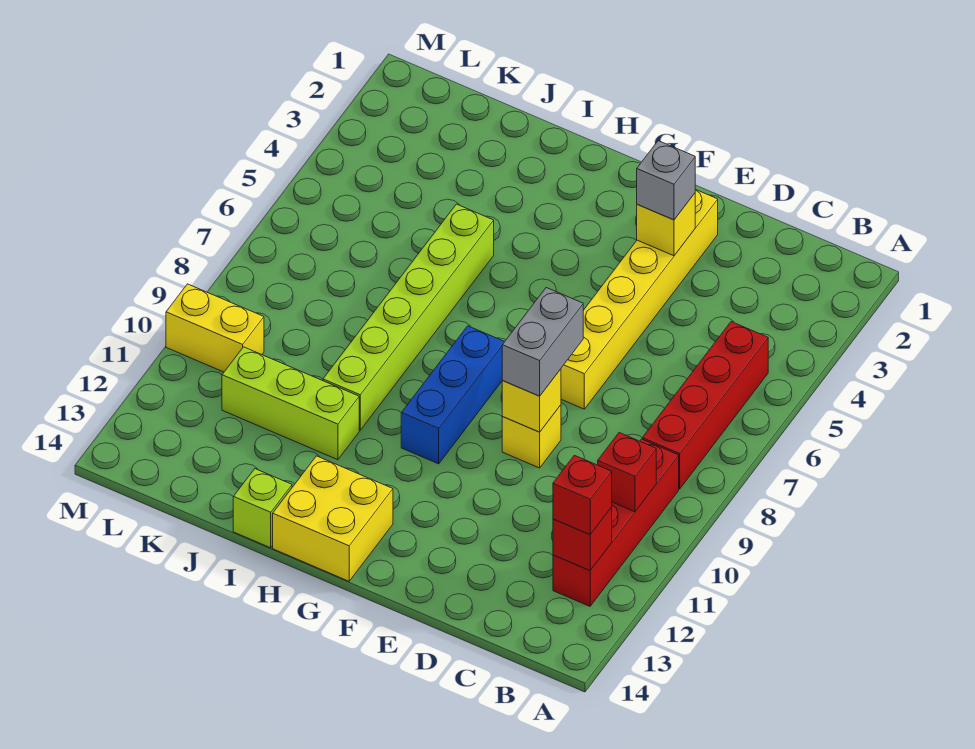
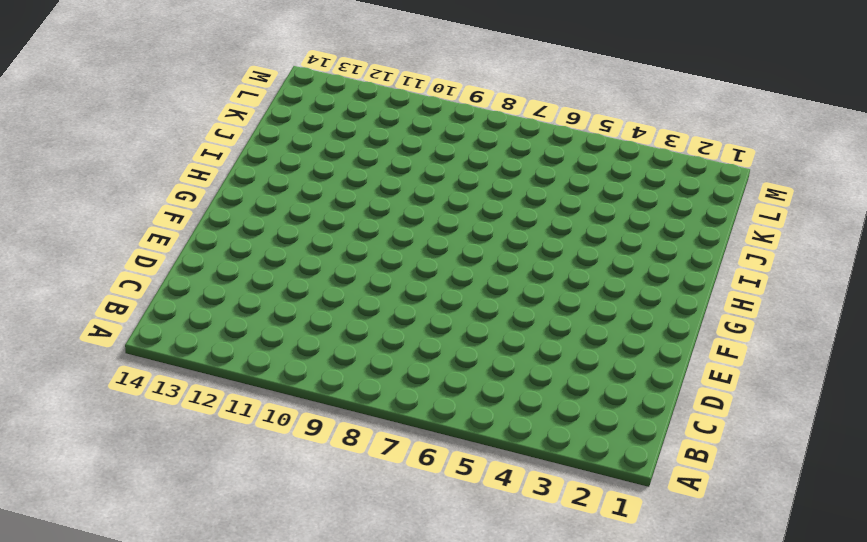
none -> red brick B5:B8 level 1
none -> red brick B9:B12 level 1
none -> yellow brick E2:E7 level 1

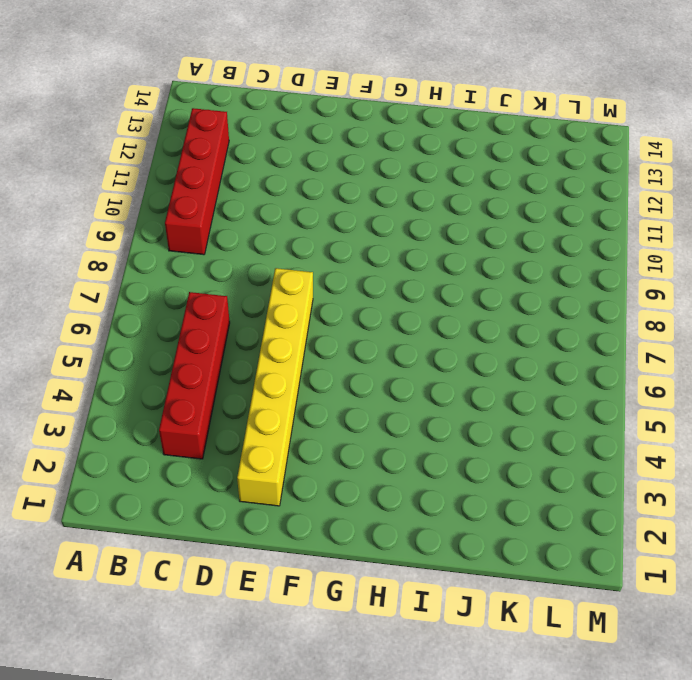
red brick C3:C6 level 1 -> red brick B5:B8 level 1
none -> yellow brick E9 level 1
none -> blue brick G8:G10 level 1
none -> yellow brick G13:H14 level 1

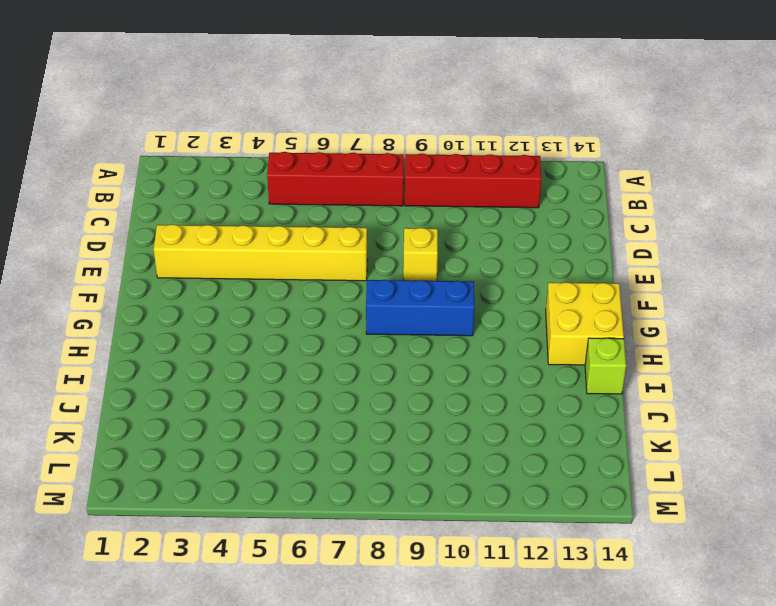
none -> lime brick I5:I10 level 1
none -> lime brick I11:K11 level 1
none -> yellow brick L10:M10 level 1

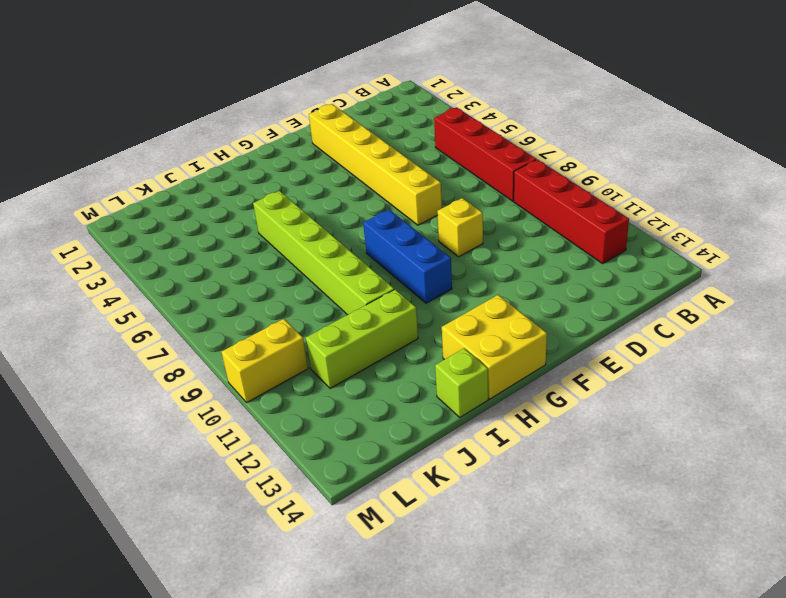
none -> red brick B10 level 2
none -> red brick B12 level 2
none -> yellow brick E3 level 2

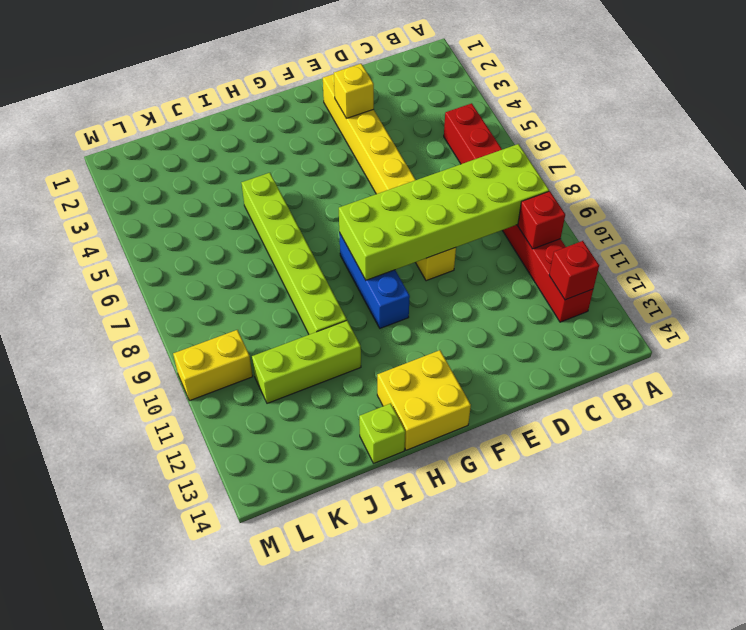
lime brick B8:G9 level 2 -> yellow brick E9 level 2
none -> red brick B12 level 3
none -> grey brick E3 level 3
none -> grey brick E8:E9 level 3

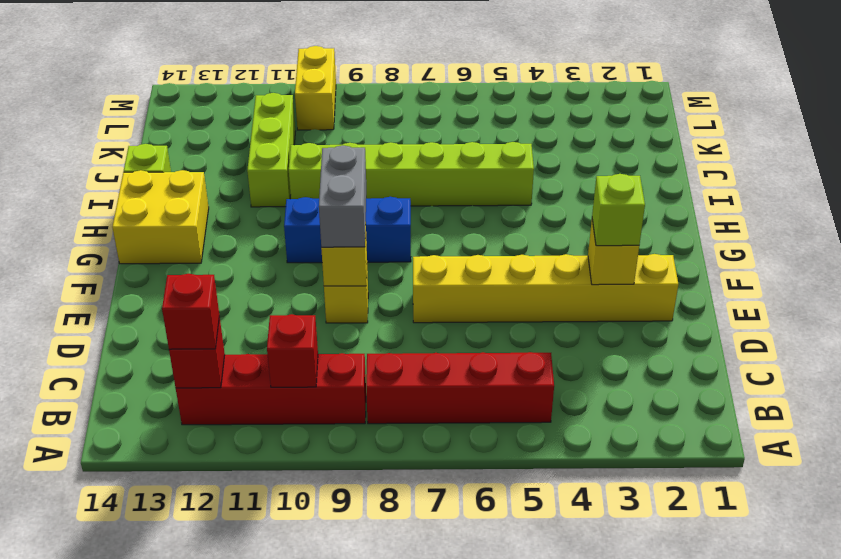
lime brick E3 level 3 -> grey brick E3 level 3
grey brick E9:F9 level 3 -> grey brick E8:E9 level 3

